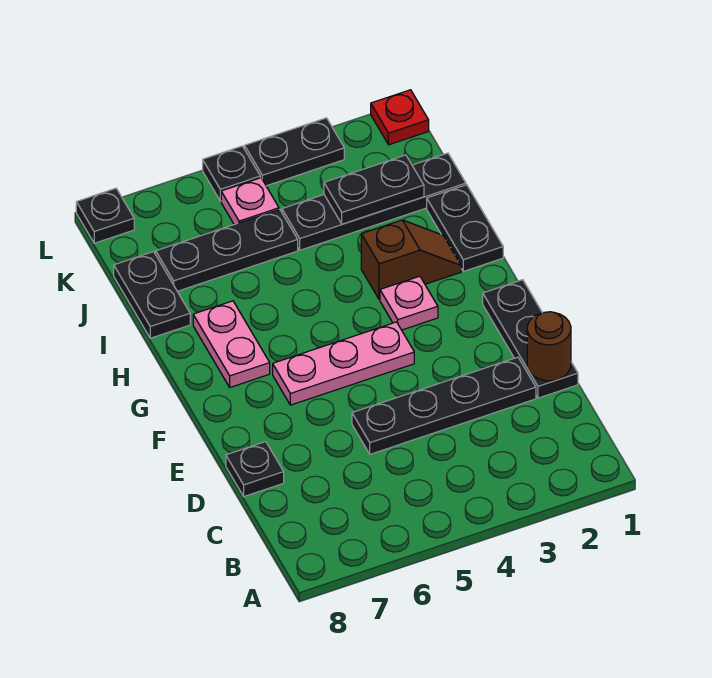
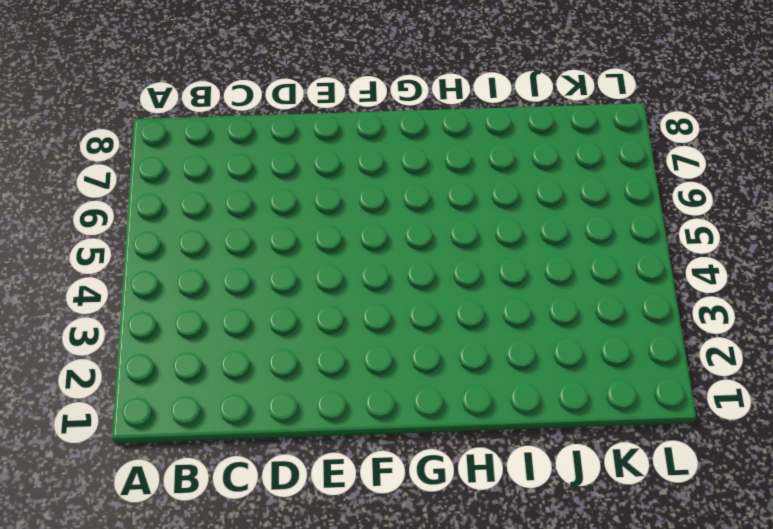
none -> black plate D1:F1 level 1
none -> black plate D2:D5 level 1
none -> black plate D8 level 1

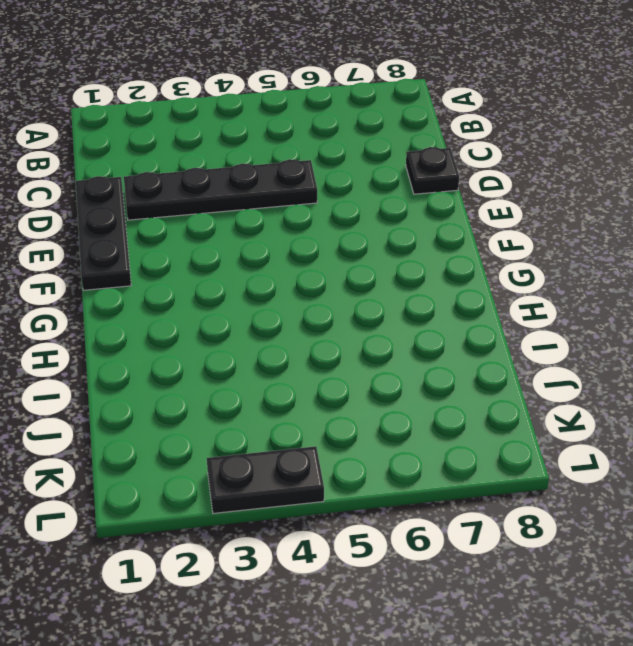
none -> pink plate F4:F6 level 1
none -> pink plate G3 level 1
none -> pink plate G7:H7 level 1

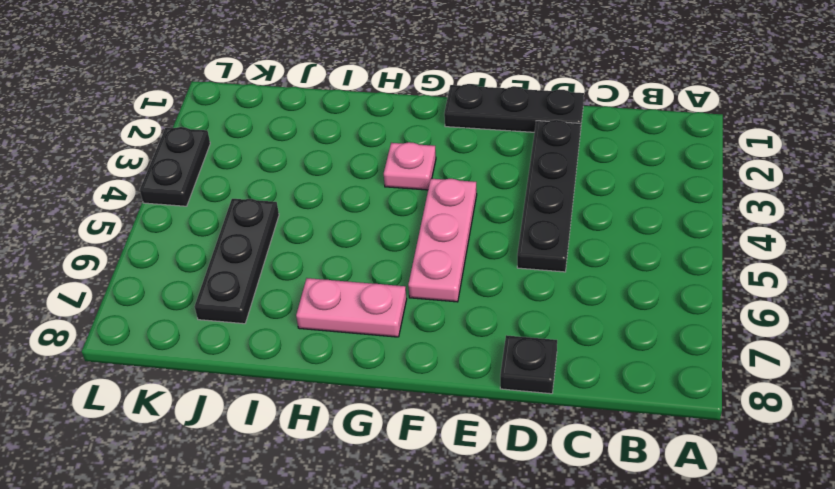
none -> black plate H1:I1 level 1
none -> brown slope H2:H3 level 1 top 3
none -> black plate I8:J8 level 1

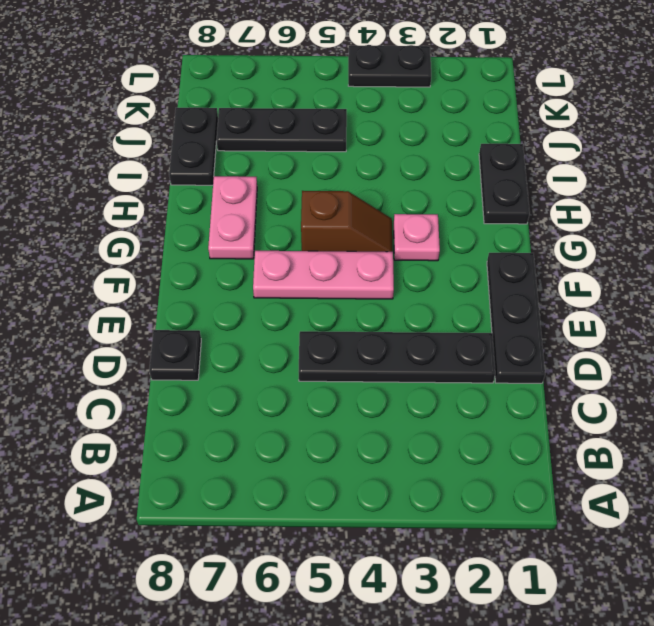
brown slope G4:G5 level 1 top 5 -> brown slope H2:H3 level 1 top 3
none -> black plate J1:J4 level 1
none -> pink plate K5 level 1
none -> red plate L1 level 1

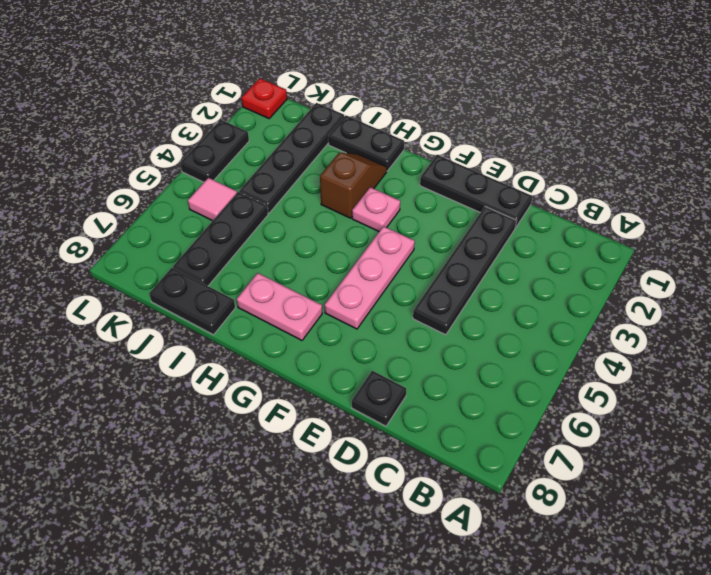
pink tile K5 level 1 -> pink plate K5 level 1
none -> black plate L5 level 1
none -> black plate L8 level 1
none -> brown round brick D1 level 2

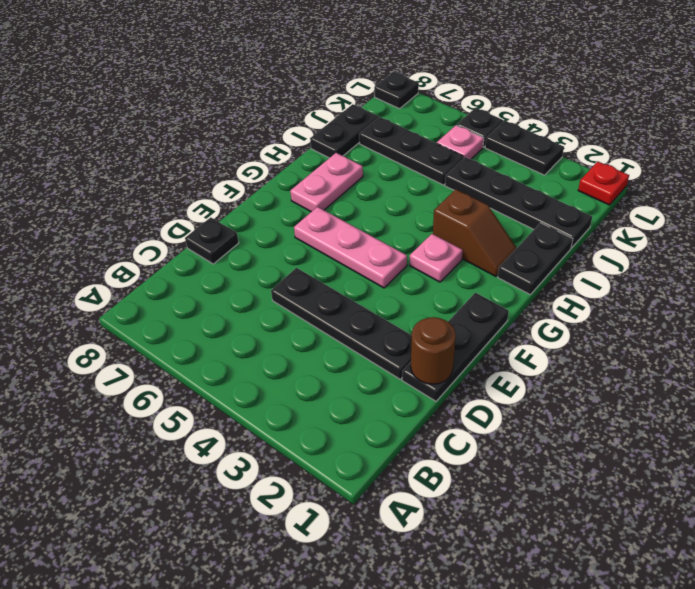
none -> black plate J2:J3 level 2

